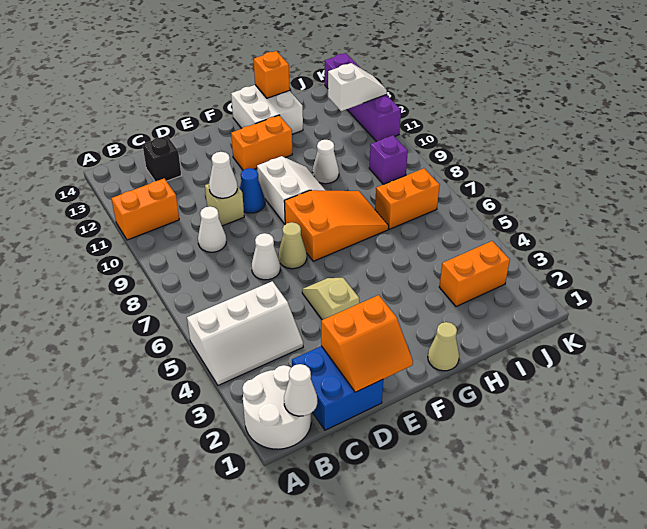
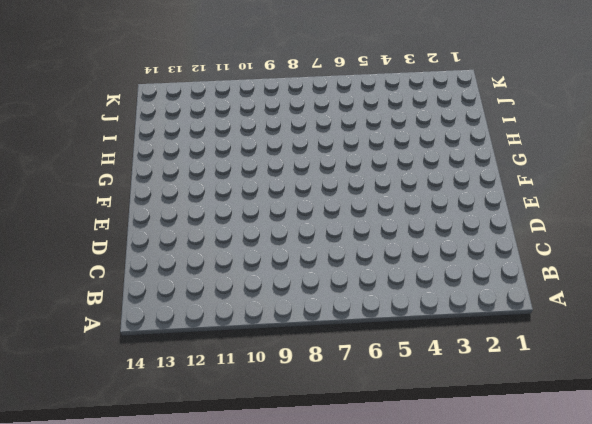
none -> white round brick A1:B2 level 1
none -> white slope A4:C5 level 1 top 5
none -> orange brick A11:B11 level 1

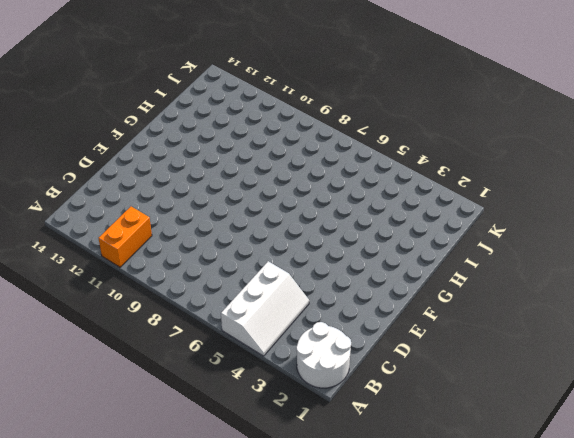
none -> blue brick C1:D2 level 1
none -> white cone C9 level 1
none -> black brick C13 level 1

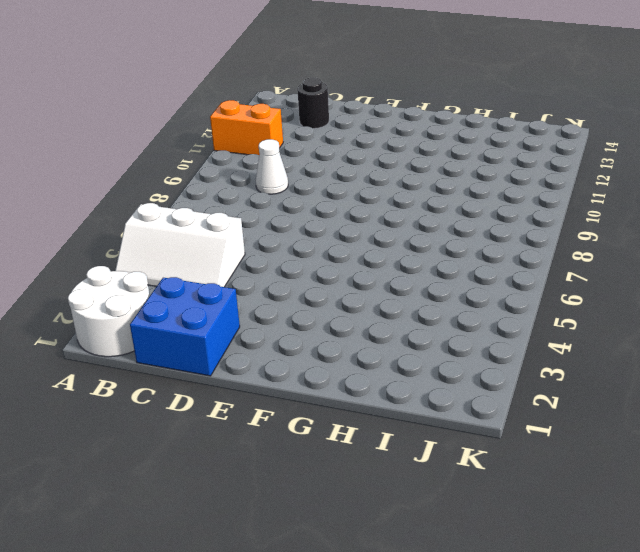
black round brick C13 level 1 -> black brick C13 level 1
none -> white cone D7 level 1
none -> tan brick D10 level 1
none -> tan slope E4:E5 level 1 top 4

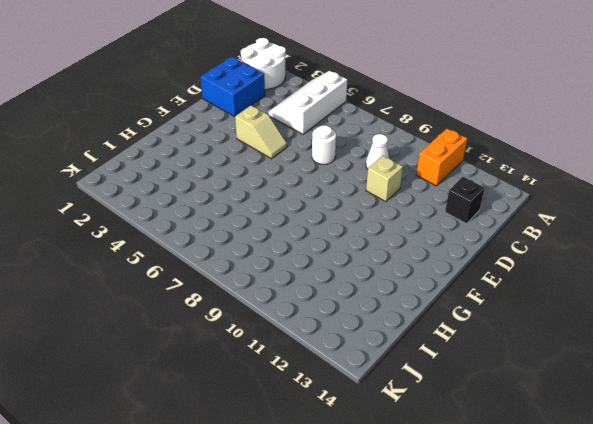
white round brick D7 level 1 -> white cone D7 level 1
none -> tan cone E7 level 1
none -> blue cone E10 level 1
none -> orange slope F7:H8 level 1 top F

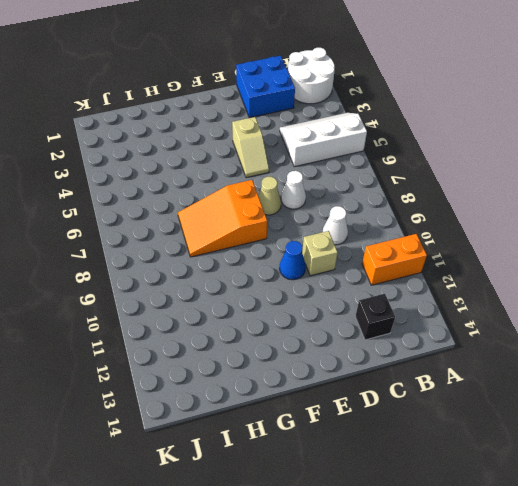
none -> white slope F9:G10 level 1 top F
none -> orange brick F12:G12 level 1
none -> tan cone G1 level 1

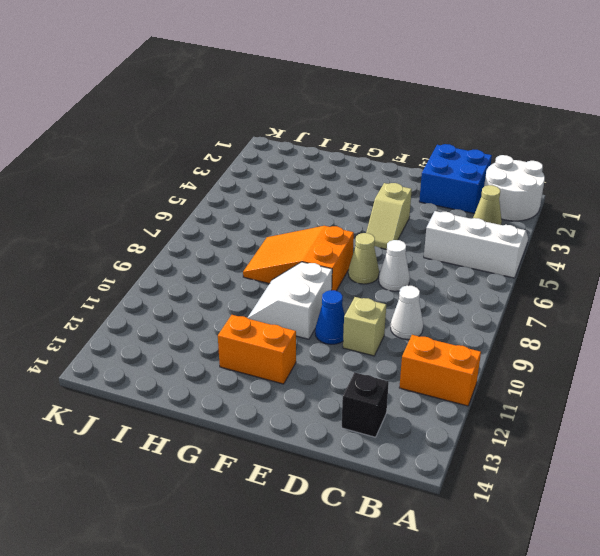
tan cone B3 level 1 -> tan cone G1 level 1
none -> white brick G13:H14 level 1
none -> white cone H10 level 1
none -> orange brick I3:J3 level 1

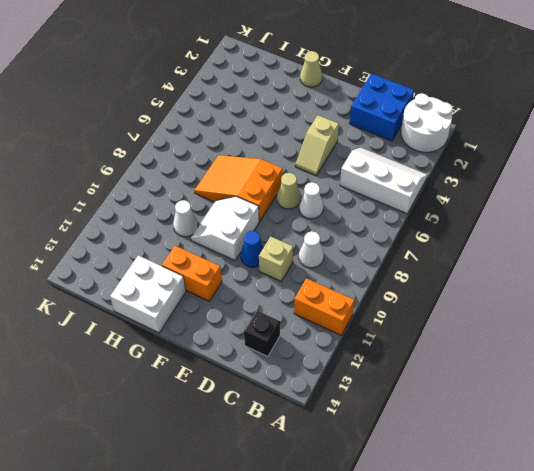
none -> orange brick I3:J3 level 1
none -> orange brick I7:J7 level 1
none -> purple brick J9 level 1

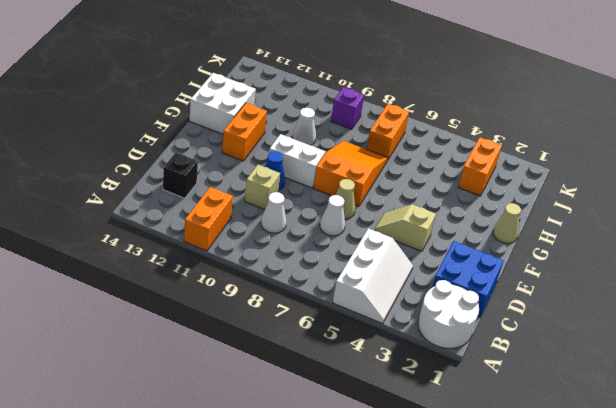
none -> purple brick K11:K14 level 1
none -> white cone B1 level 2
none -> orange slope D1:E2 level 2 top 2

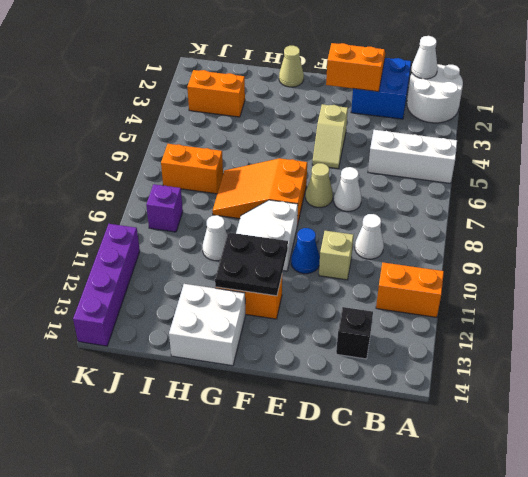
black plate F11:G12 level 2 -> none
none -> white cone D10 level 2
none -> orange brick H14 level 2
none -> white slope J12:K12 level 2 top J

